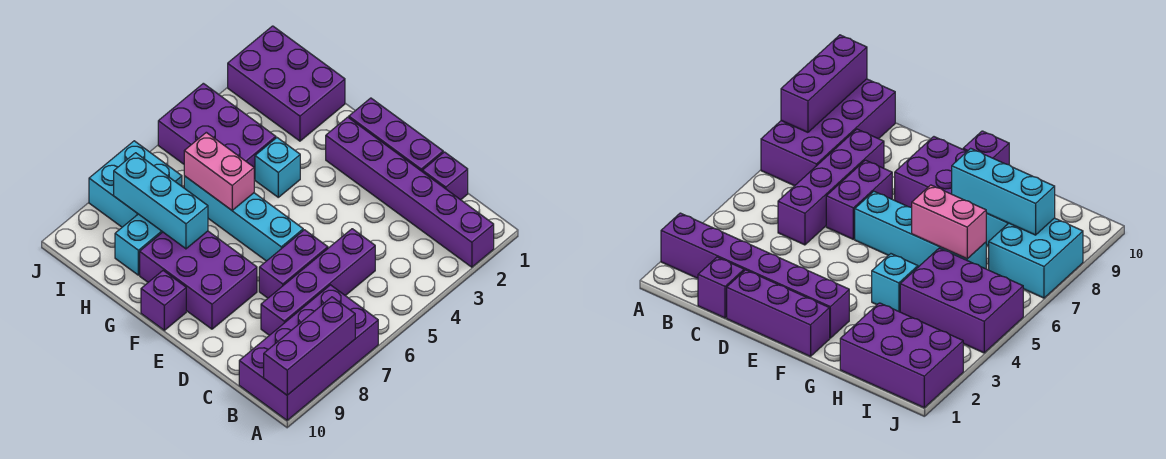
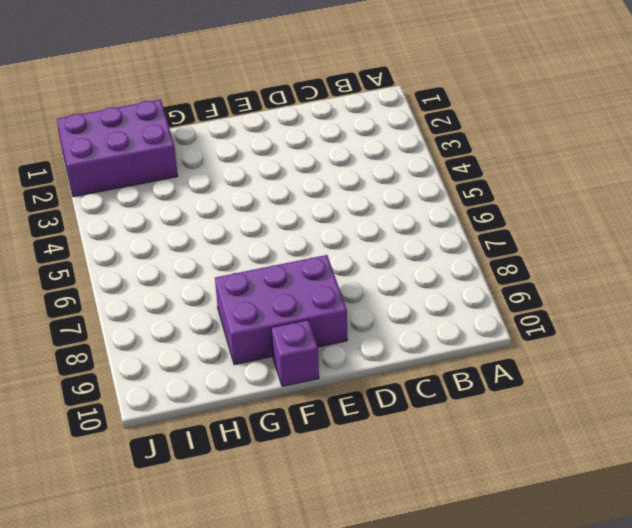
none -> purple brick A2:F2 level 1
none -> purple brick A7:B10 level 1
none -> purple brick C1 level 1

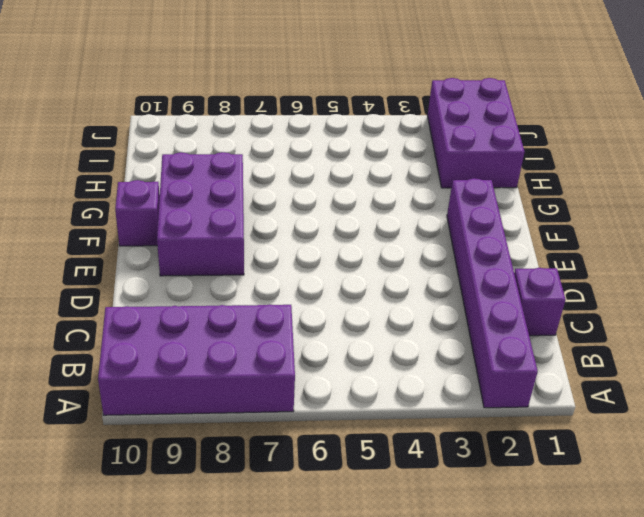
none -> purple brick C5:C8 level 1
none -> purple brick D1:F1 level 1
none -> purple brick D6:D7 level 1

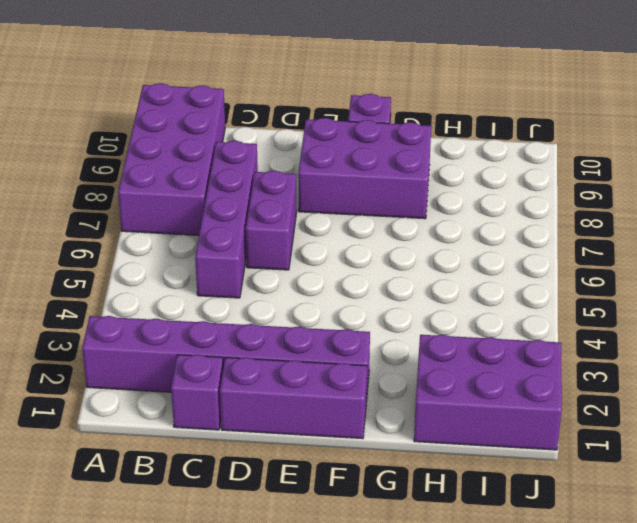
none -> cyan brick E6:H6 level 1
none -> cyan brick G4 level 1
none -> purple brick H4:J5 level 1

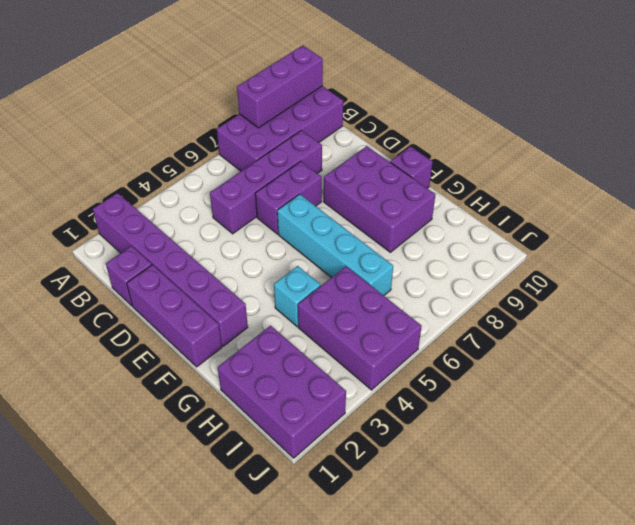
none -> cyan brick H8:H9 level 1
none -> cyan brick I7:J8 level 1
none -> pink brick G6:H6 level 2

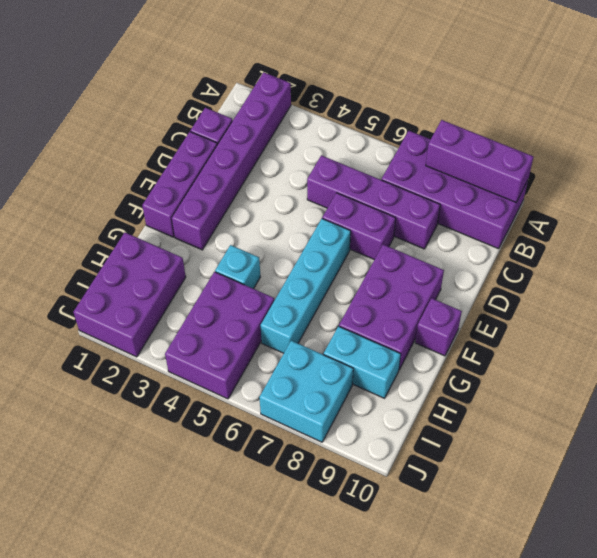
none -> pink brick G6:H6 level 2
none -> cyan brick G8:I8 level 2

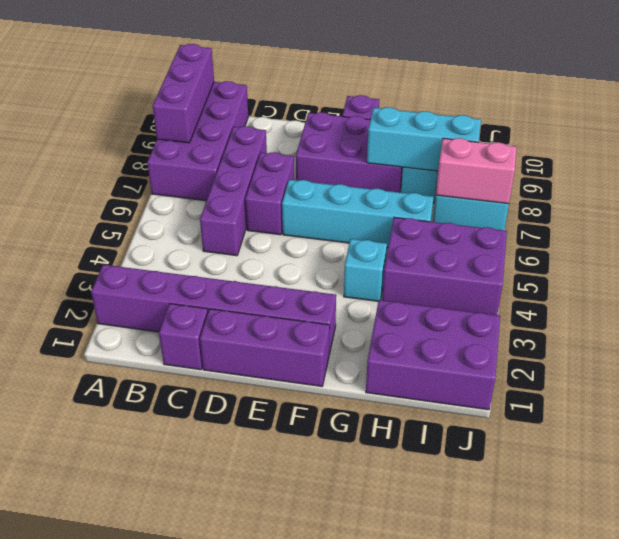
pink brick I7:J7 level 2 -> pink brick G6:H6 level 2

